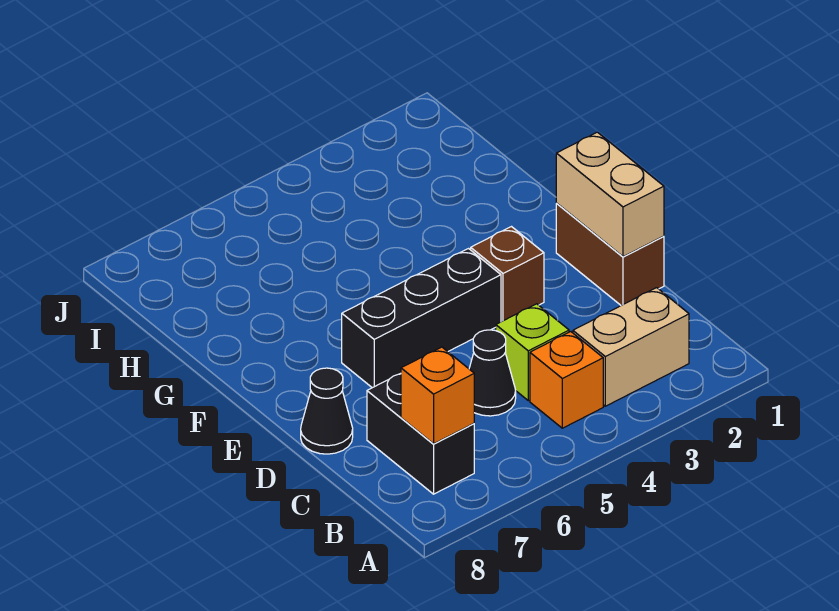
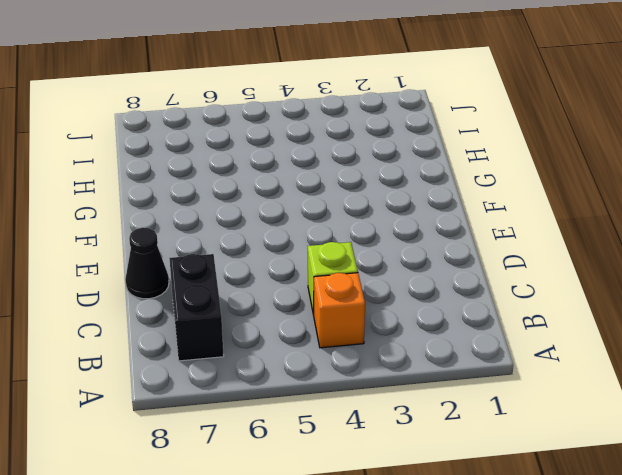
none -> tan brick B2:B3 level 1
none -> black cone C5 level 1

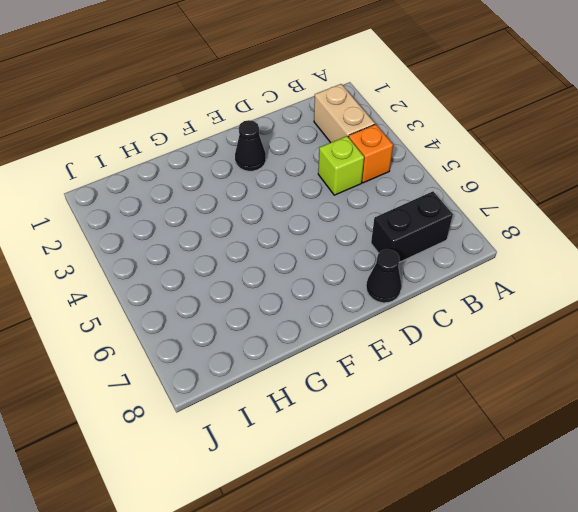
black cone E2 level 1 -> black cone C5 level 1
none -> brown brick D1:E1 level 1
none -> brown brick E3 level 1

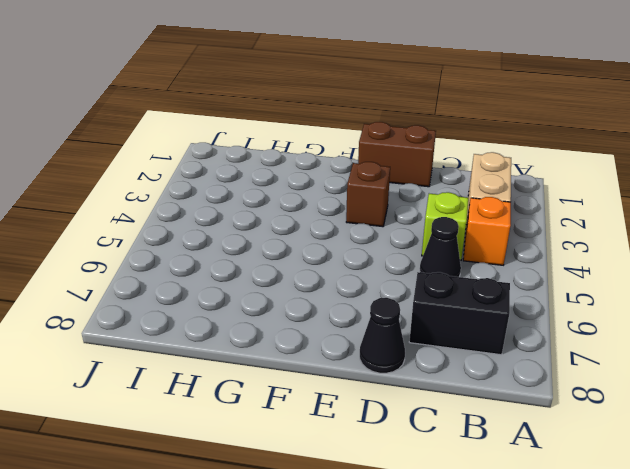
none -> black brick E4:E6 level 1
none -> orange brick B7 level 2

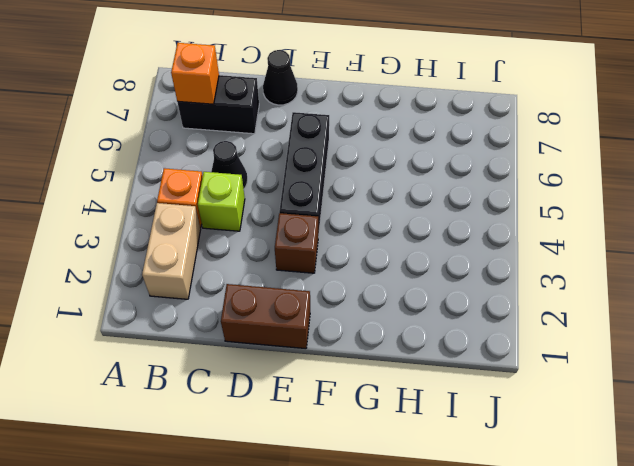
none -> tan brick D1:E1 level 2

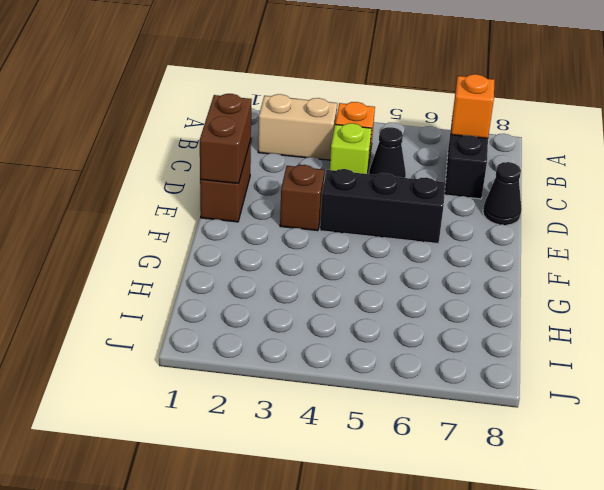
brown brick D1:E1 level 2 -> tan brick D1:E1 level 2

